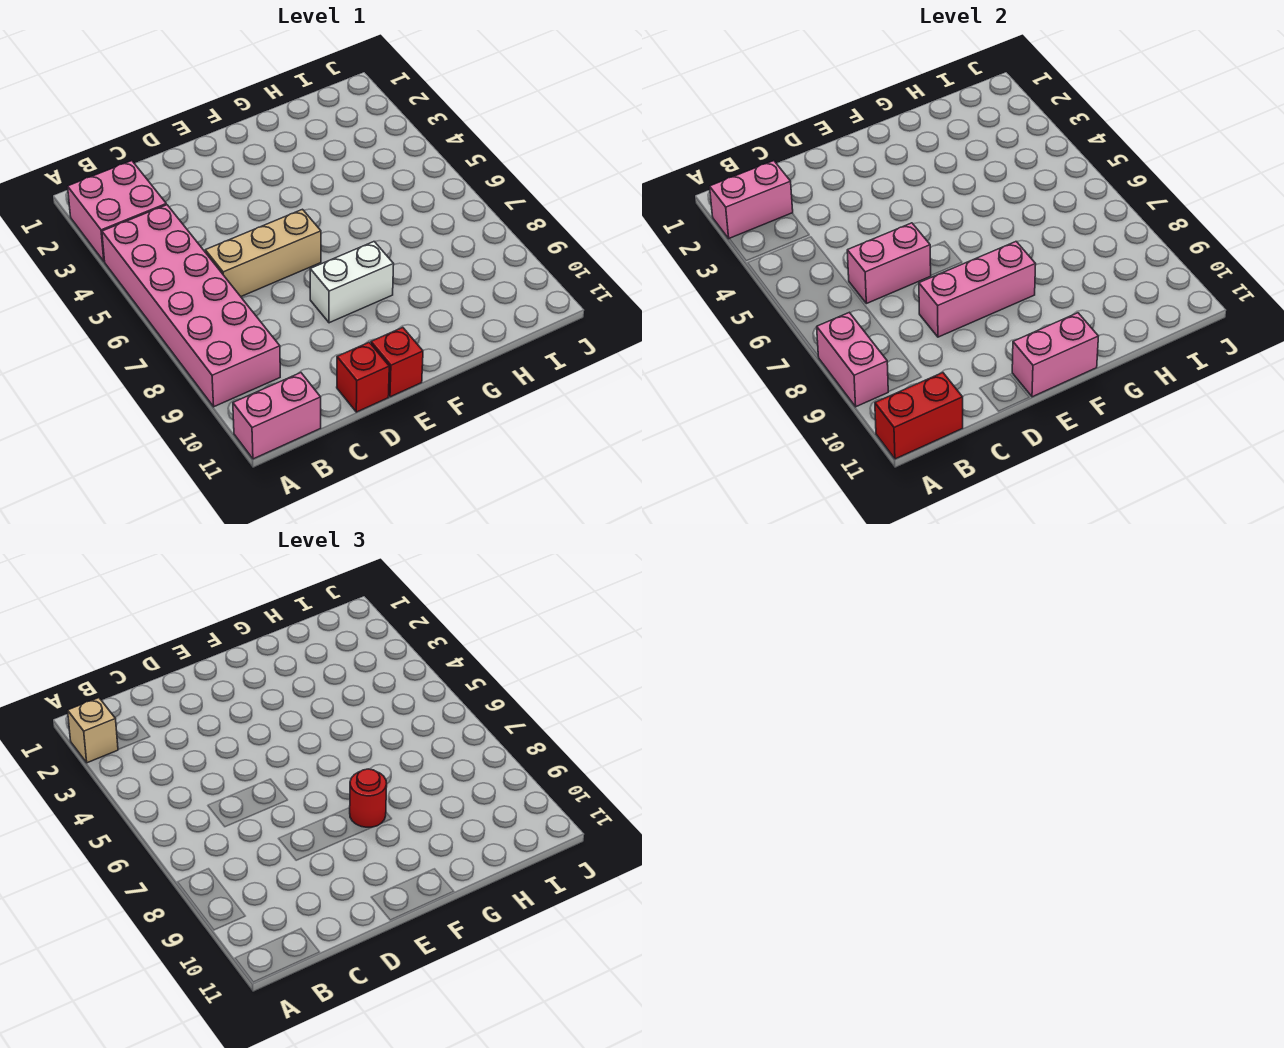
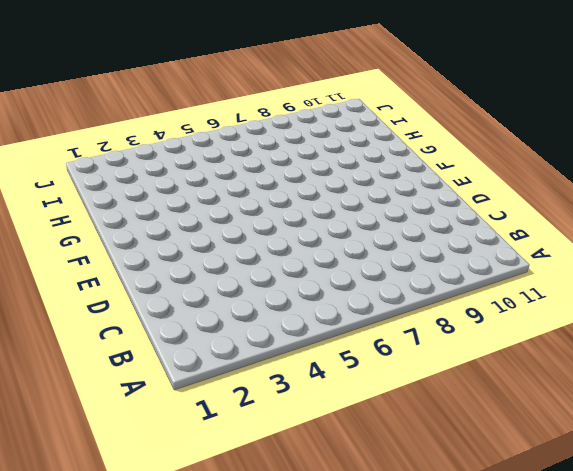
none -> pink brick A2:B3 level 1
none -> pink brick A4:B9 level 1
none -> pink brick A11:B11 level 1

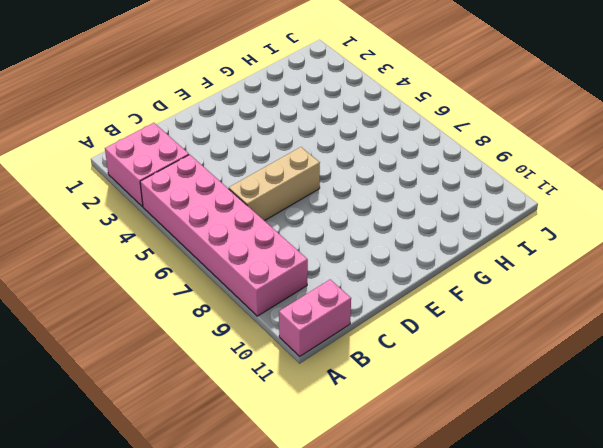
none -> red brick D11 level 1
none -> white brick E8:F8 level 1
none -> red brick E11 level 1

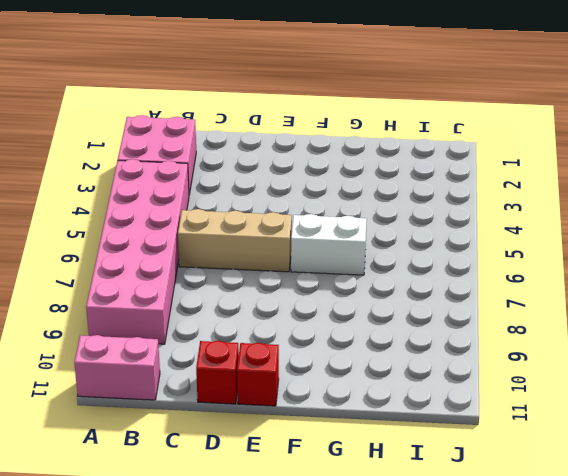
white brick F6:G6 level 1 -> white brick E8:F8 level 1
none -> pink brick A2:B2 level 2
none -> pink brick A8:A9 level 2
none -> red brick A11:B11 level 2

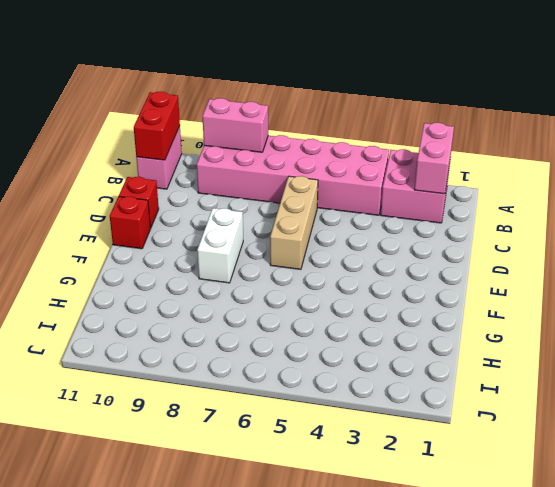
none -> pink brick C6:D6 level 2
none -> pink brick D8:F8 level 2
none -> pink brick E11:F11 level 2

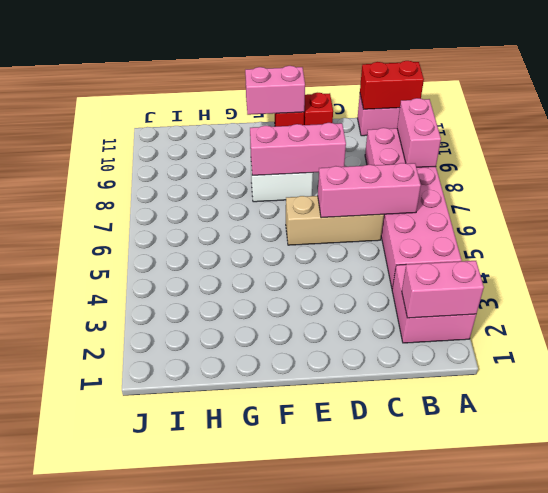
pink brick B6:D6 level 2 -> pink brick C6:D6 level 2
none -> tan brick A2 level 3
none -> red round brick F8 level 3

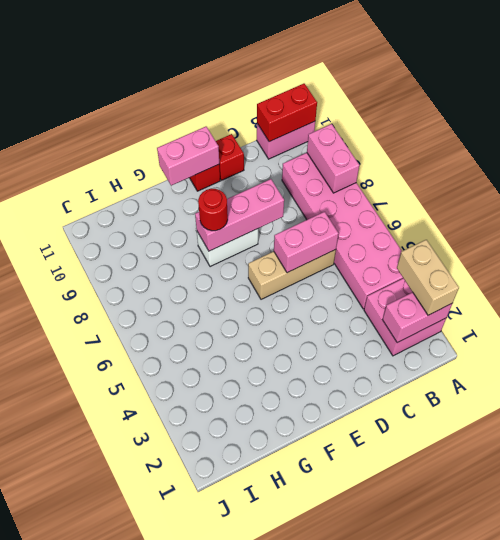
tan brick A2:A3 level 3 -> tan brick A2 level 3

